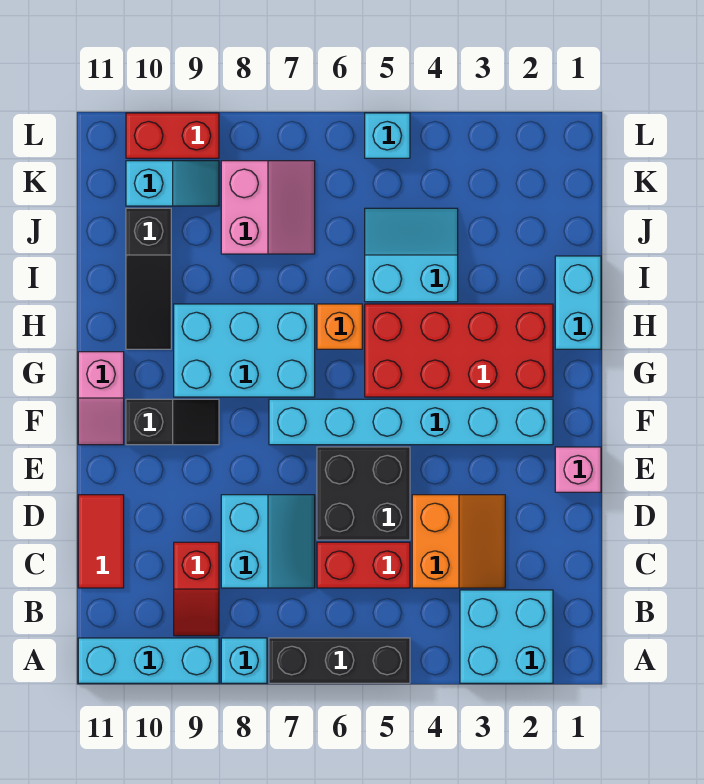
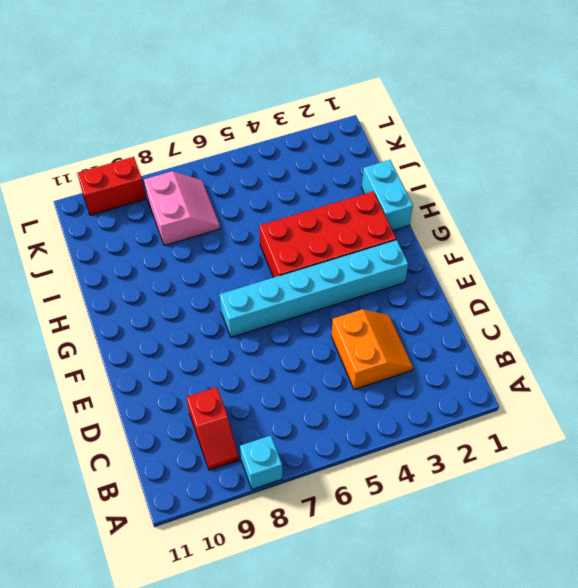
none -> cyan brick A2:B3 level 1
none -> black brick A5:A7 level 1
none -> cyan brick A9:A11 level 1

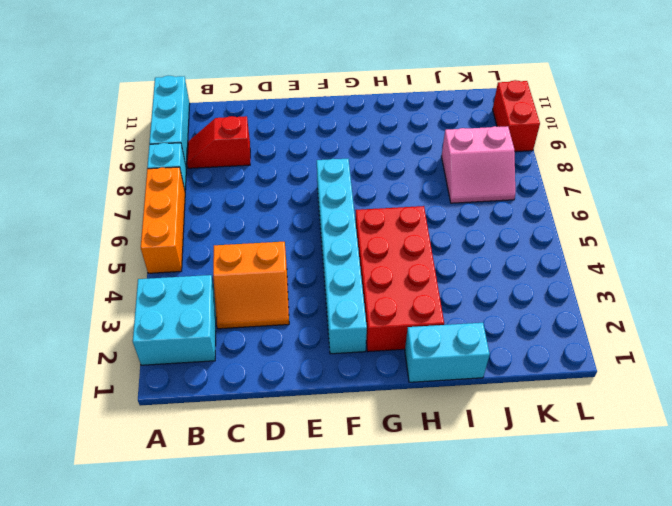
orange brick A5:A7 level 1 -> black brick A5:A7 level 1
none -> red brick C5:C6 level 1
none -> cyan slope C7:D8 level 1 top 8
none -> red tile C11:D11 level 1

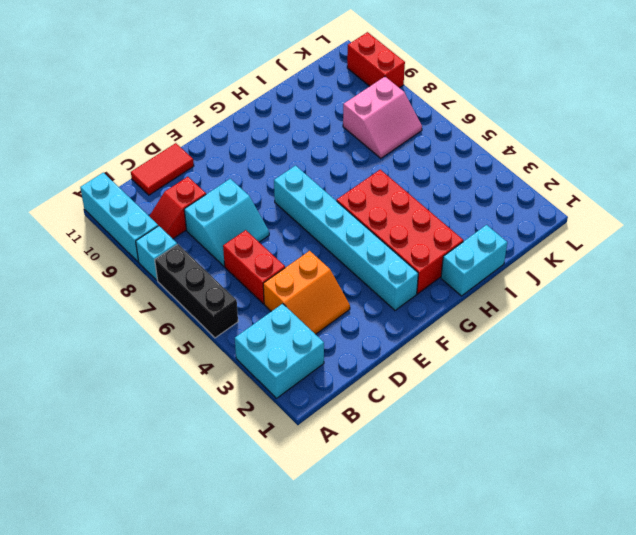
none -> black brick D5:E6 level 1
none -> pink brick E1 level 1
none -> black slope F9:F10 level 1 top 10

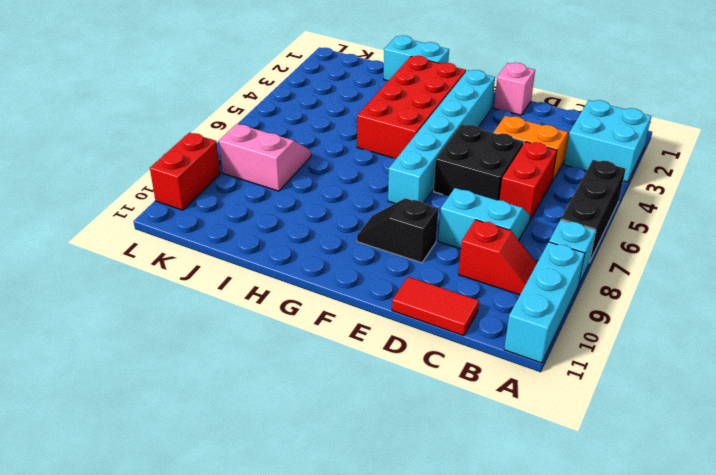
black slope E9:F9 level 1 top E -> black slope F9:F10 level 1 top 10
none -> pink slope F11:G11 level 1 top G
none -> cyan brick G7:H9 level 1
none -> orange brick H6 level 1

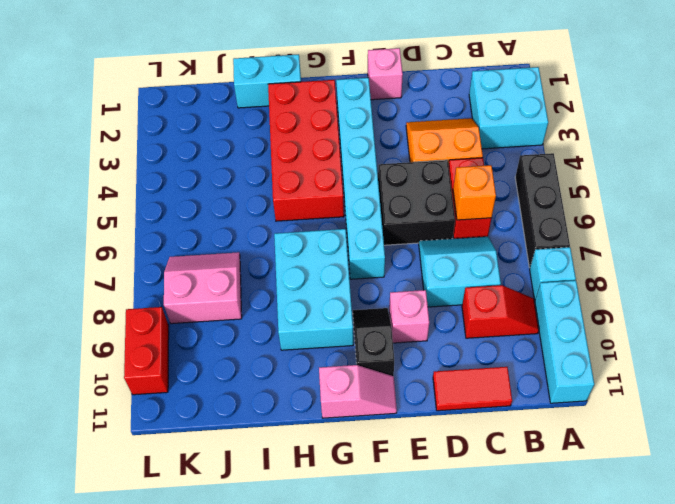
orange brick C6 level 2 -> orange brick H6 level 1
pink brick E9 level 1 -> none
none -> black slope H10:J10 level 1 top J
none -> cyan slope I4:J5 level 1 top I
none -> cyan slope K9:K10 level 1 top 10

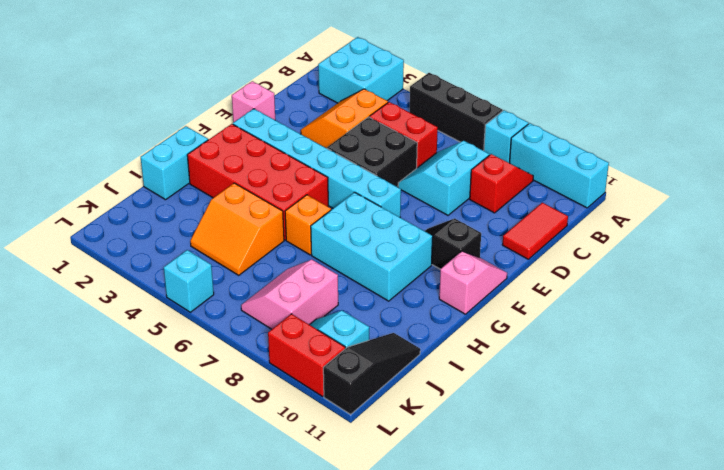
orange slope I4:J5 level 1 top I -> cyan slope I4:J5 level 1 top I
black slope J11:L11 level 1 top L -> black slope H10:J10 level 1 top J

